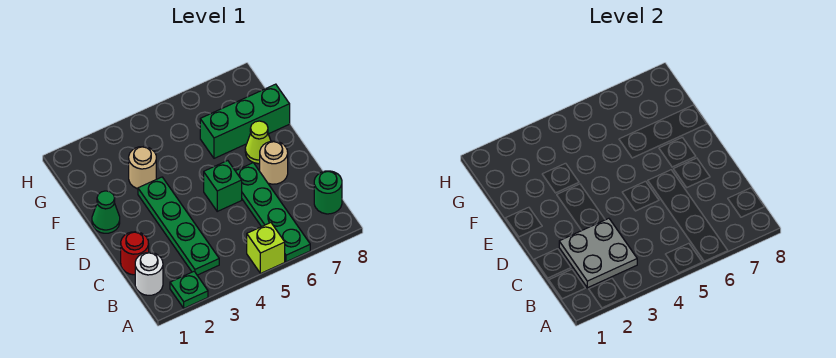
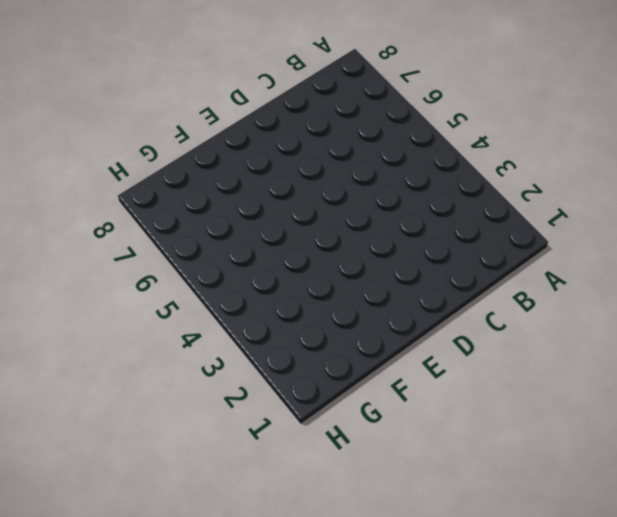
none -> green plate A2 level 1
none -> lime brick A5 level 1
none -> green plate A6:D6 level 1

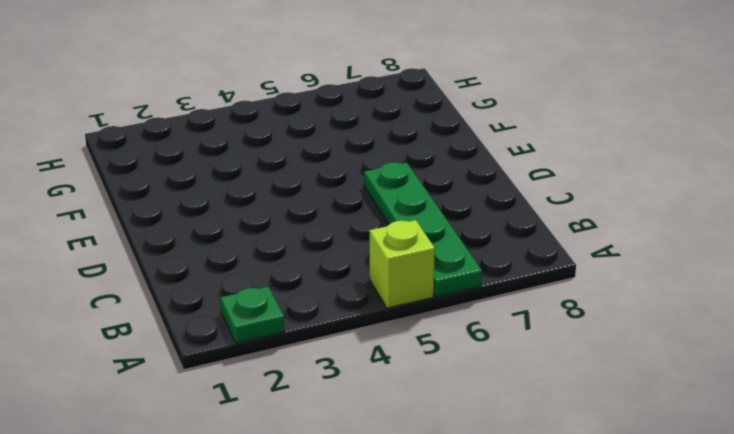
none -> white round brick B1 level 1
none -> green plate B3:E3 level 1
none -> green round brick B8 level 1

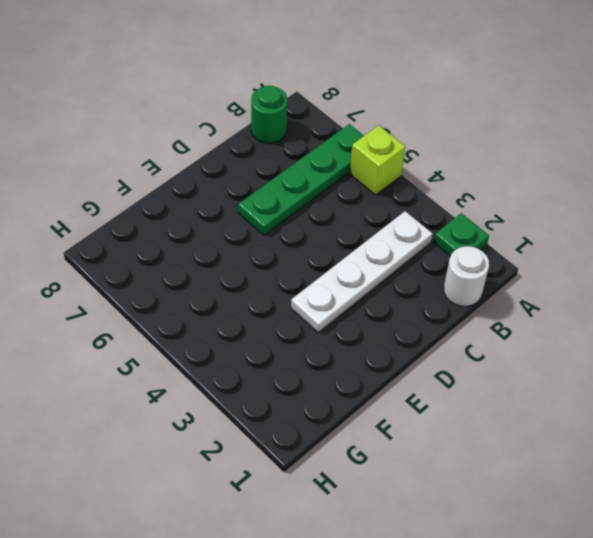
white plate B3:E3 level 1 -> green plate B3:E3 level 1
none -> red round brick C1 level 1
none -> green brick D5 level 1
none -> tan round brick D7 level 1

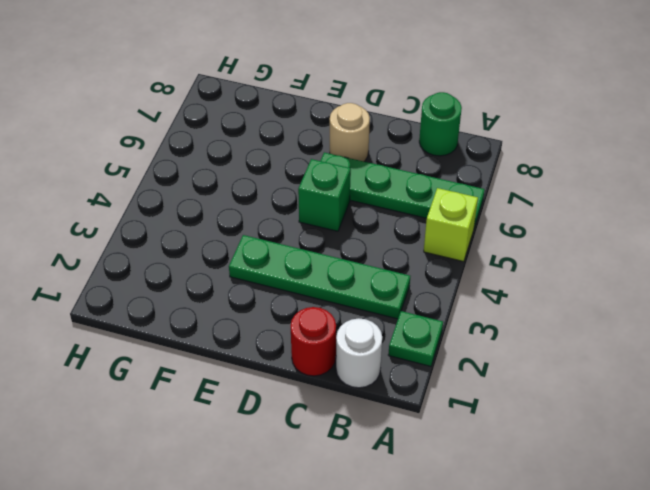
none -> green cone E1 level 1
none -> lime cone E7 level 1
none -> tan round brick F3 level 1

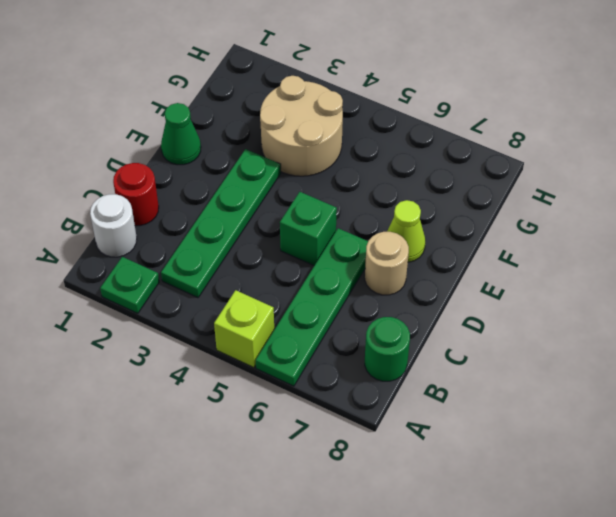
tan round brick F3:G4 level 1 -> tan round brick F3 level 1
none -> green brick F6:F8 level 1
none -> grey plate B2:C3 level 2

